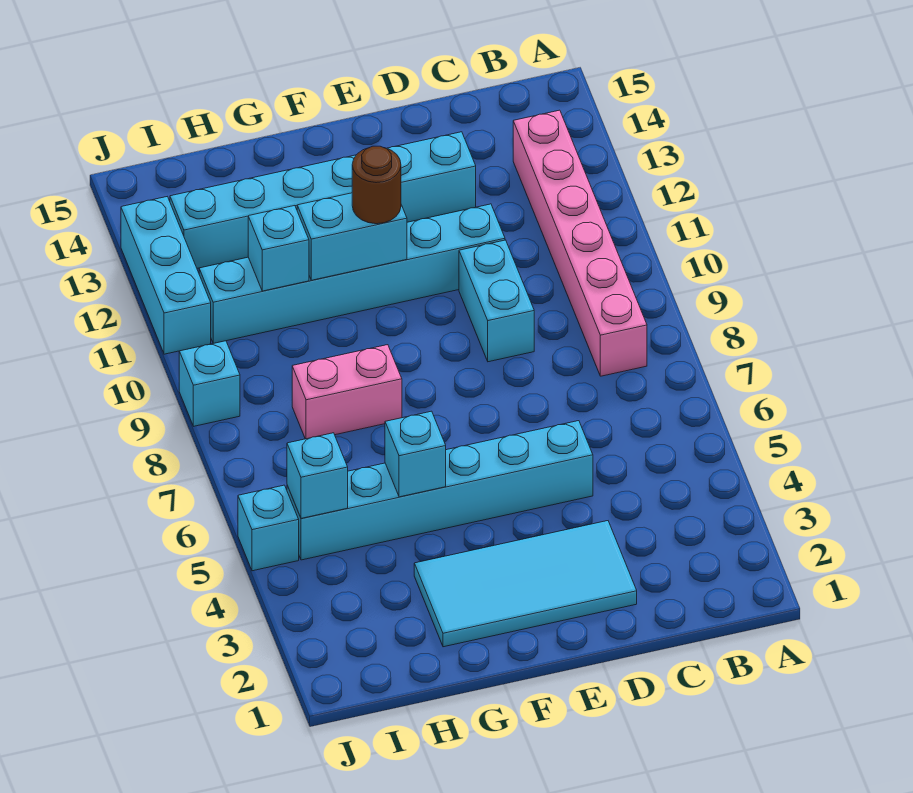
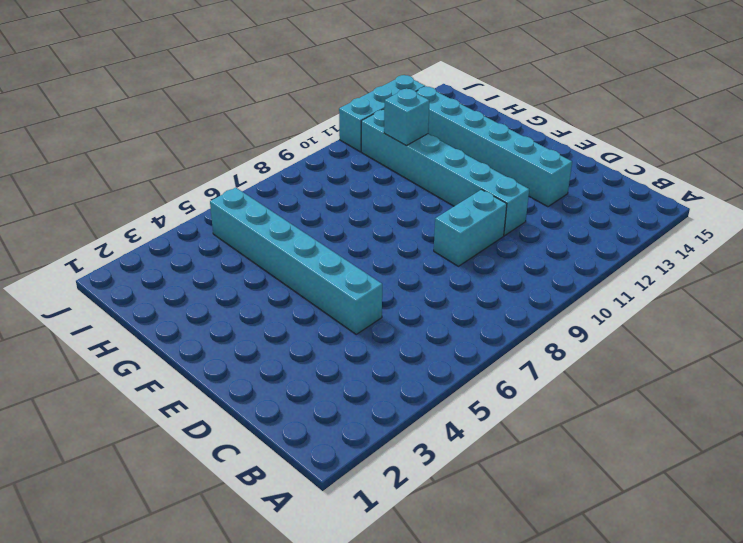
none -> pink brick B8:B13 level 1
none -> cyan tile D2:G3 level 1
none -> pink brick G8:H8 level 1

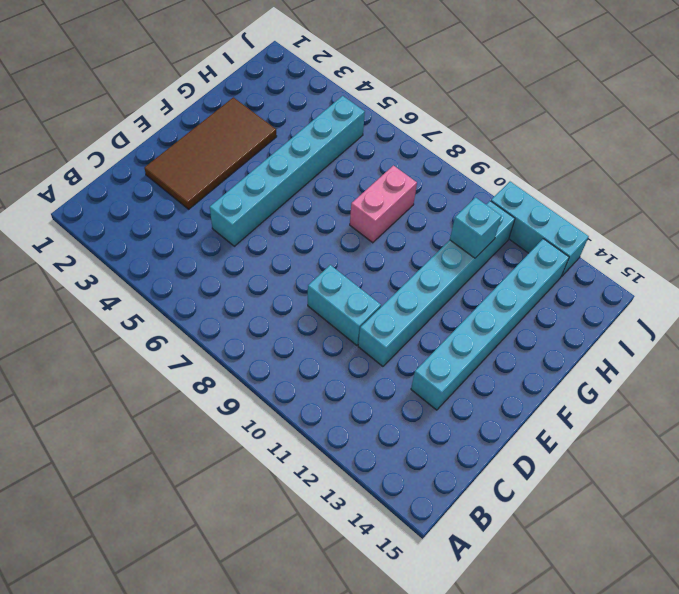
brown tile D2:G3 level 1 -> cyan tile D2:G3 level 1
none -> pink brick B8:B13 level 1
none -> cyan brick J5 level 1
none -> cyan brick J9 level 1

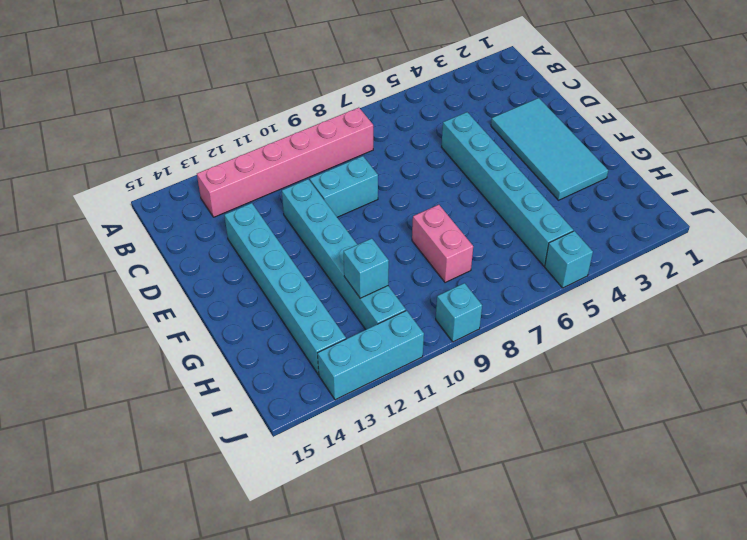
none -> cyan brick F11:G11 level 2
none -> cyan brick G5 level 2
none -> cyan brick I5 level 2

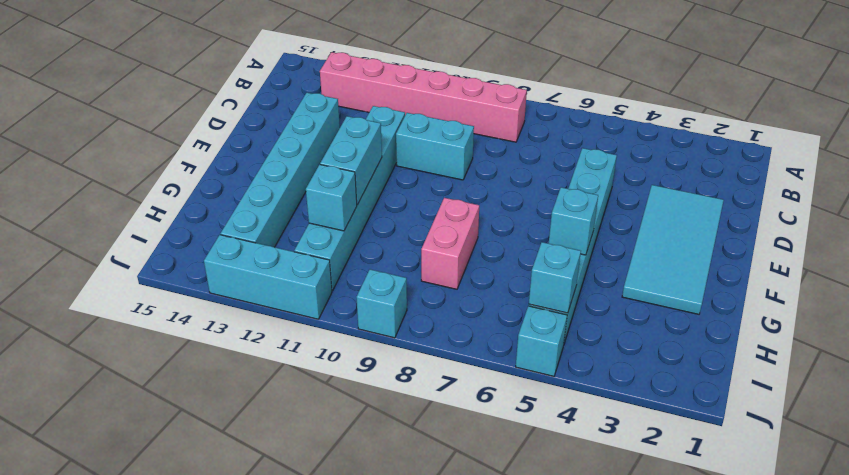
none -> brown round brick F11 level 3

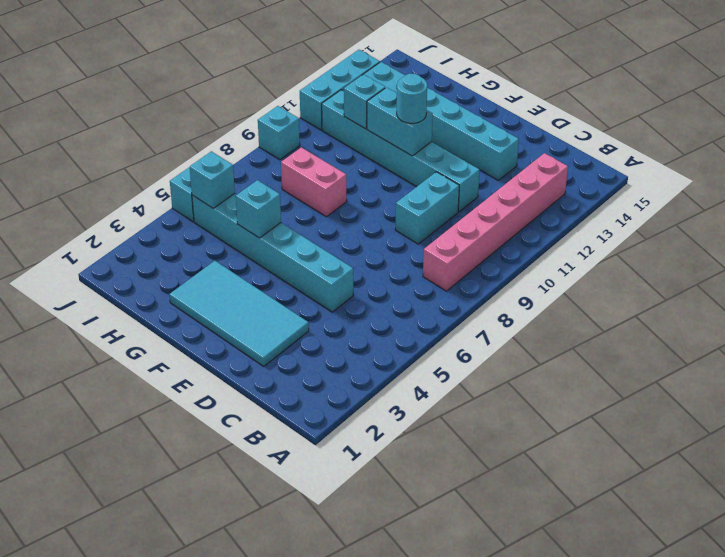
cyan round brick F11 level 3 -> brown round brick F11 level 3

